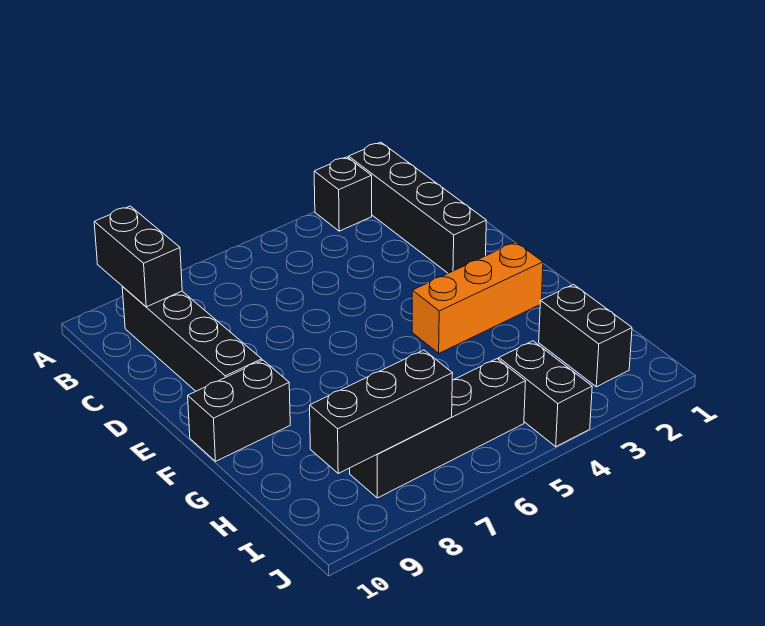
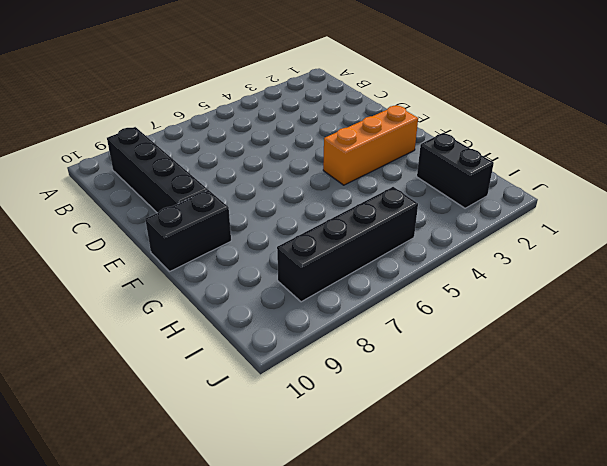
none -> black brick A2:D2 level 1
none -> black brick A3 level 1

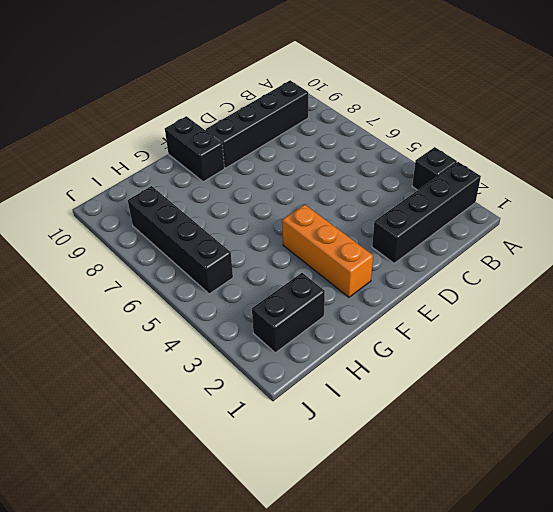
none -> black brick I4:J4 level 1
none -> black brick A9:B9 level 2

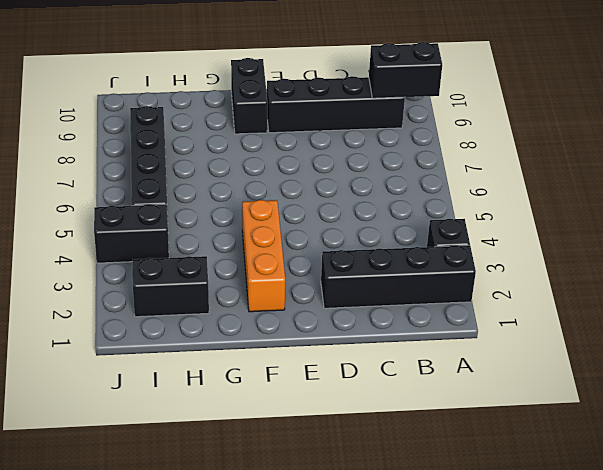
none -> black brick I7:I9 level 2

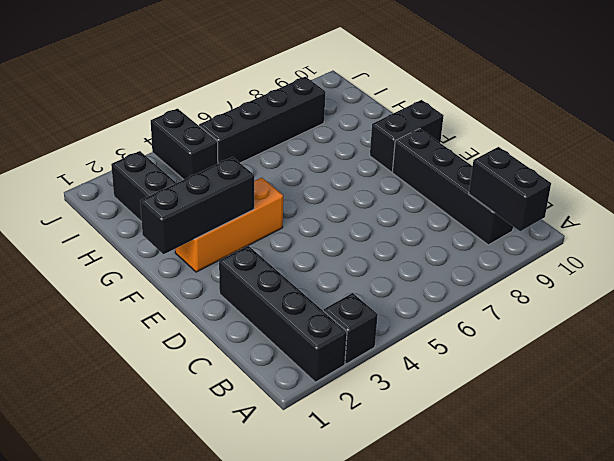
black brick F1:F3 level 2 -> black brick I7:I9 level 2

